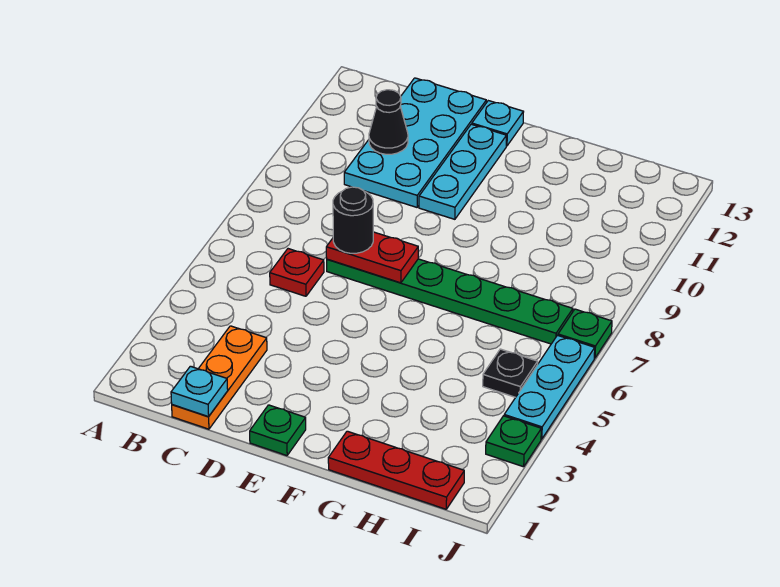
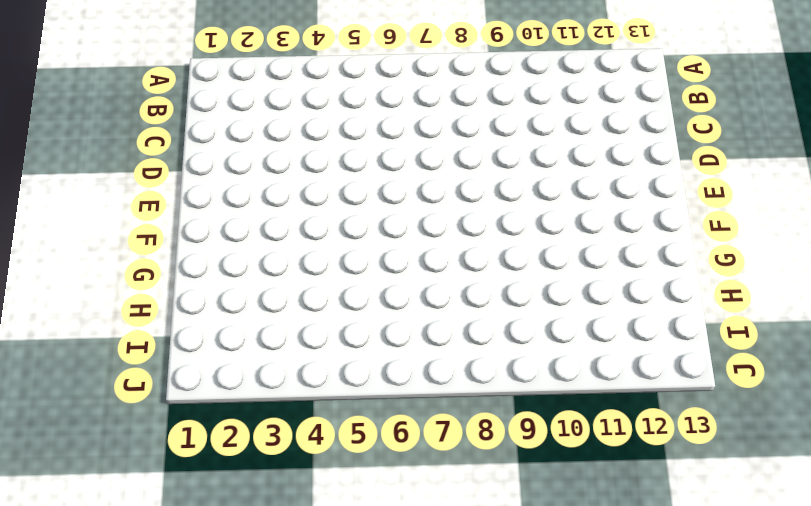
none -> orange plate C1:C3 level 1
none -> red plate C6 level 1
none -> cyan plate C10:D13 level 1

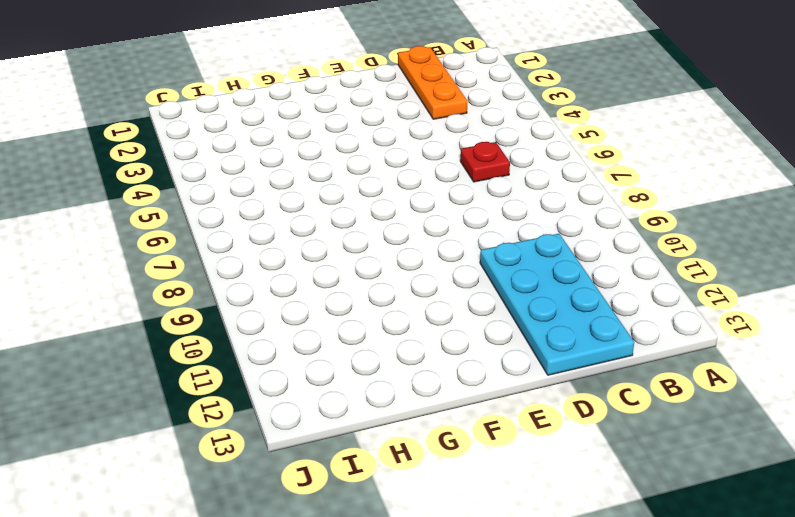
none -> green plate D7:I7 level 1
none -> green plate E1 level 1
none -> cyan plate E10:E12 level 1

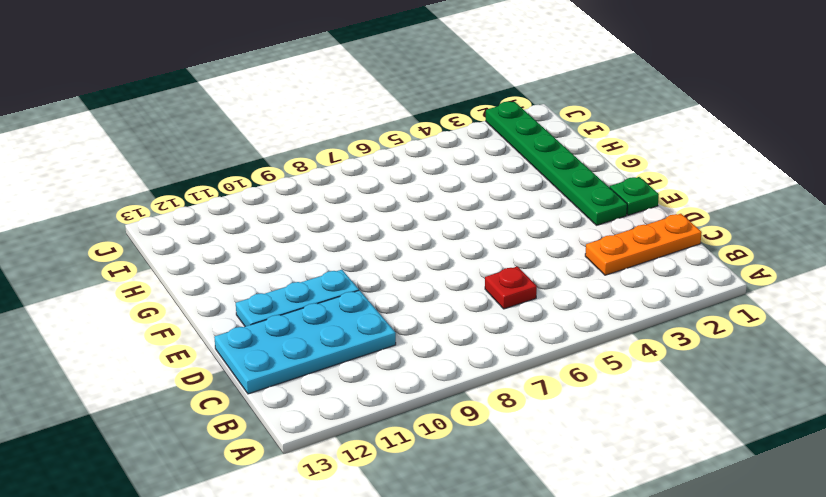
green plate E2:J2 level 1 -> green plate D7:I7 level 1
none -> cyan plate E13 level 1
none -> red plate G1:I1 level 1
none -> black plate I5 level 1

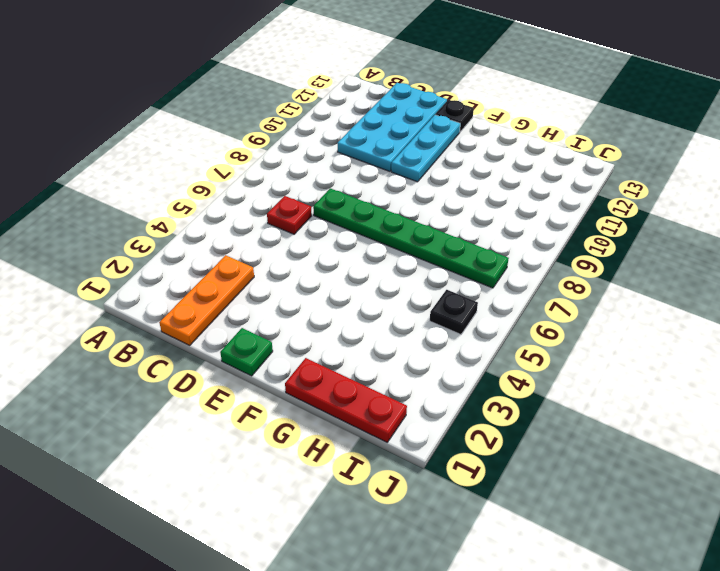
black plate E13 level 1 -> cyan plate E13 level 1
none -> green plate J3 level 1
none -> cyan plate J4:J6 level 1
none -> green plate J7 level 1

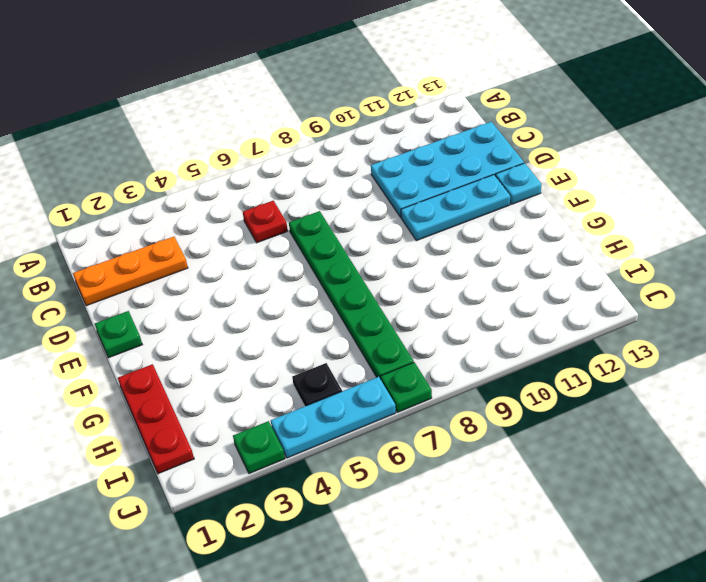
none -> cyan plate C1 level 2
none -> black cone C11 level 2
none -> red plate D7:E7 level 2

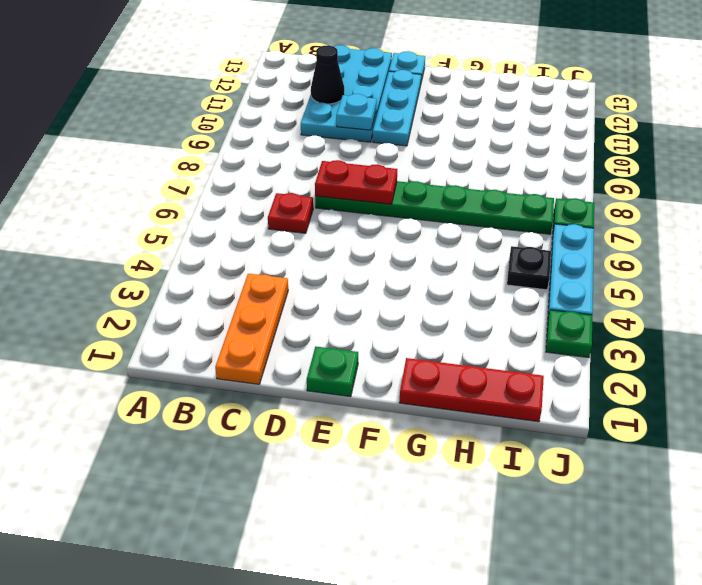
cyan plate D10 level 2 -> cyan plate C1 level 2
none -> black round brick D7 level 3

